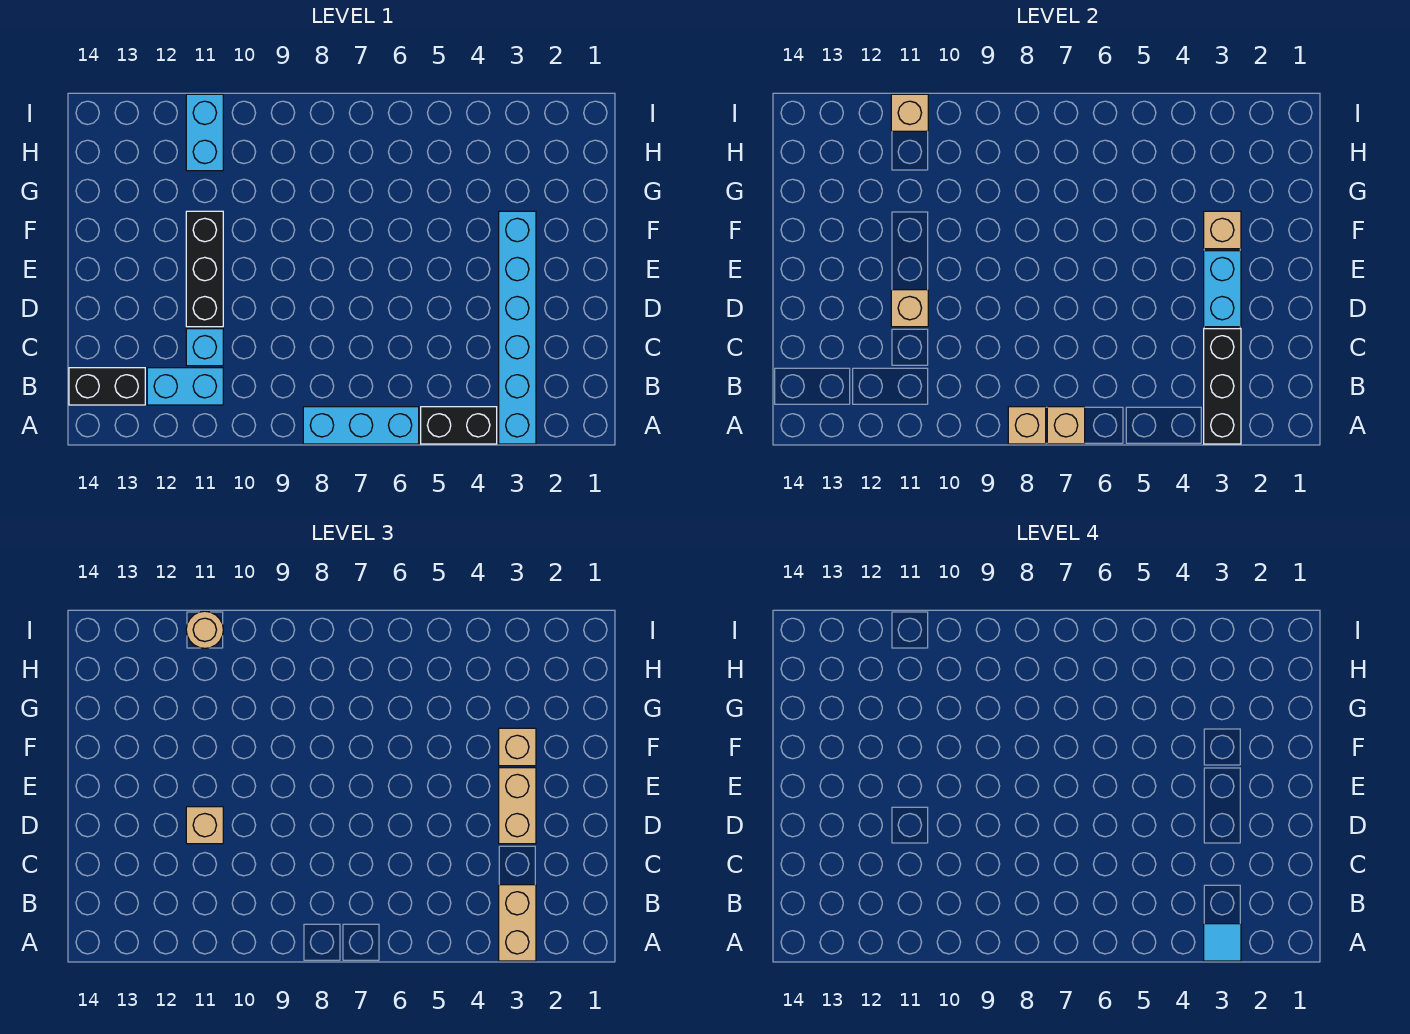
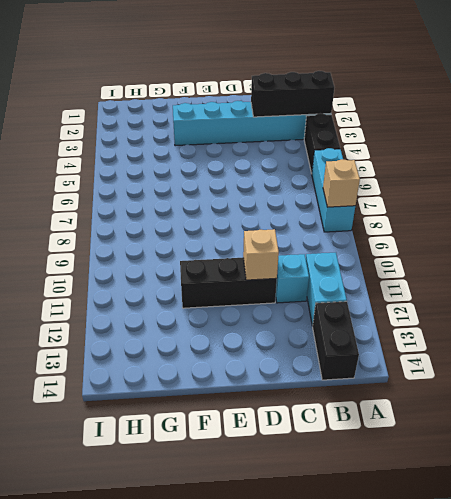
none -> cyan brick H11:I11 level 1
none -> tan brick A7 level 2
none -> cyan brick D3:E3 level 2

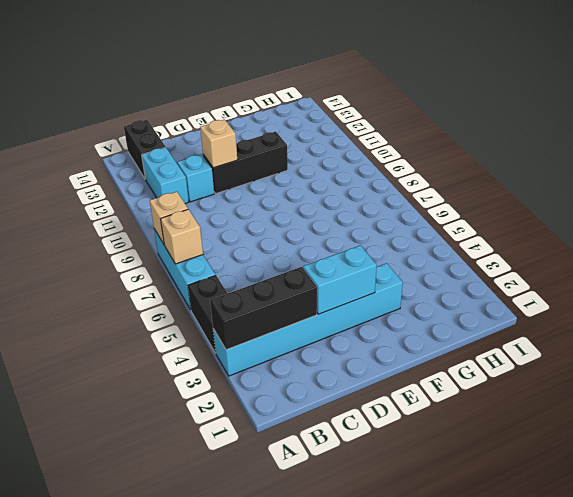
none -> cyan brick H11:I11 level 1
none -> tan brick F3 level 2
none -> tan brick I11 level 2

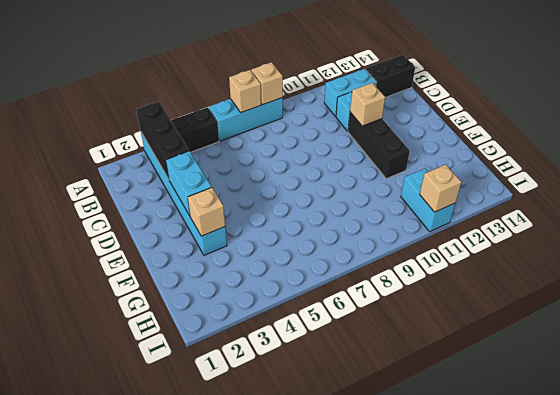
none -> tan brick A3:B3 level 3
none -> tan brick D3:E3 level 3
none -> tan brick D11 level 3

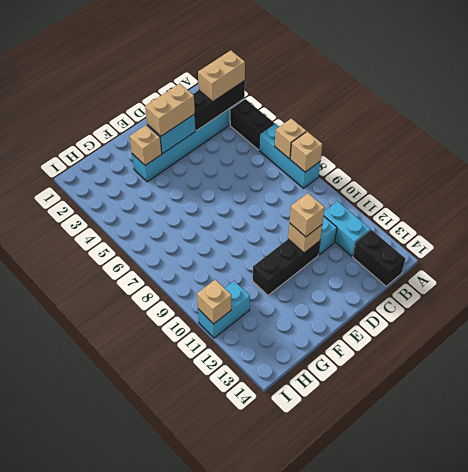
none -> tan brick F3 level 3
none -> tan round brick I11 level 3
none -> cyan tile A3 level 4

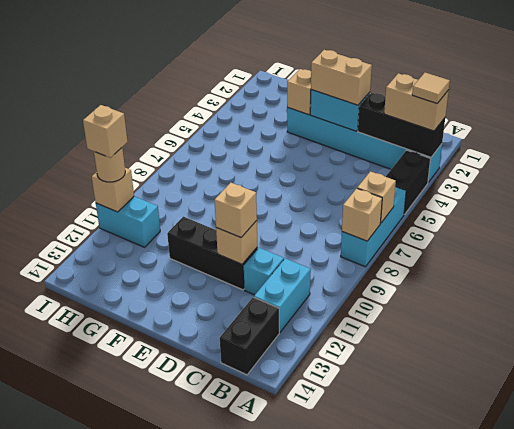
tan tile A3 level 4 -> cyan tile A3 level 4
tan brick I11 level 4 -> tan brick F3 level 3

